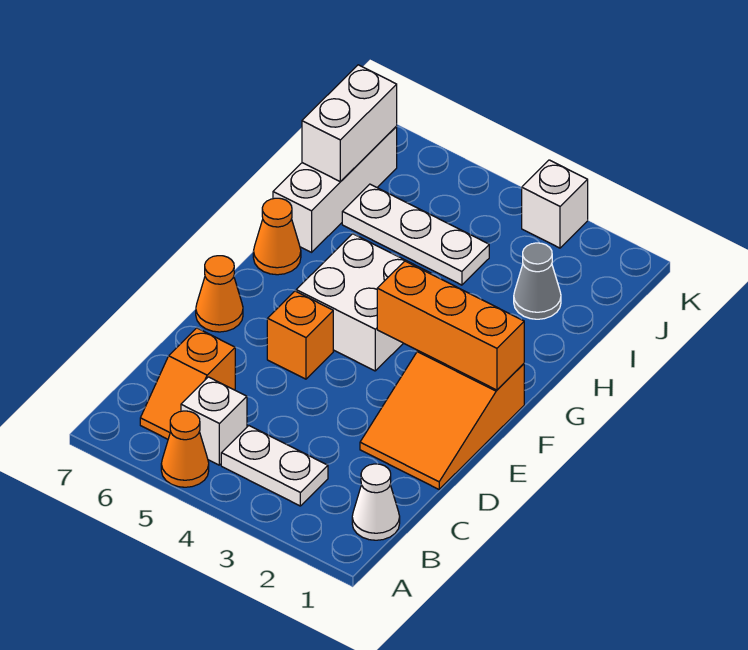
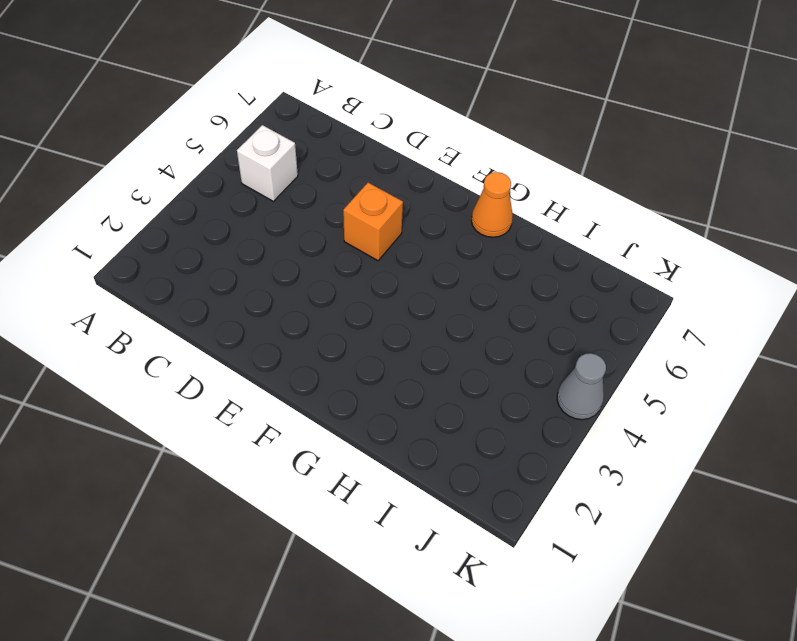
grey cone K4 level 1 -> grey cone I2 level 1
none -> orange cone A5 level 1
none -> white cone B1 level 1
none -> white plate B3:B4 level 1

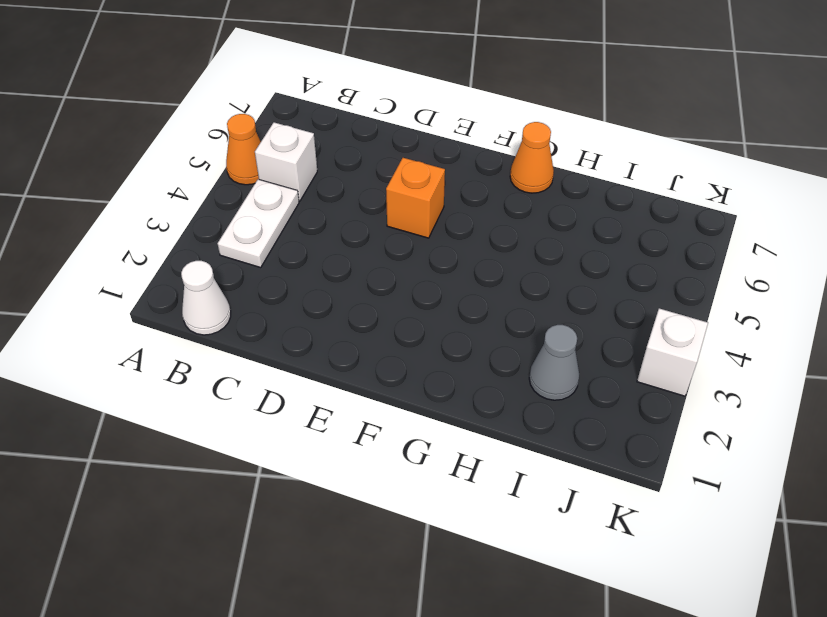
none -> orange slope B6:C6 level 1 top C
none -> orange slope D1:F2 level 1 top F
none -> orange cone E7 level 1

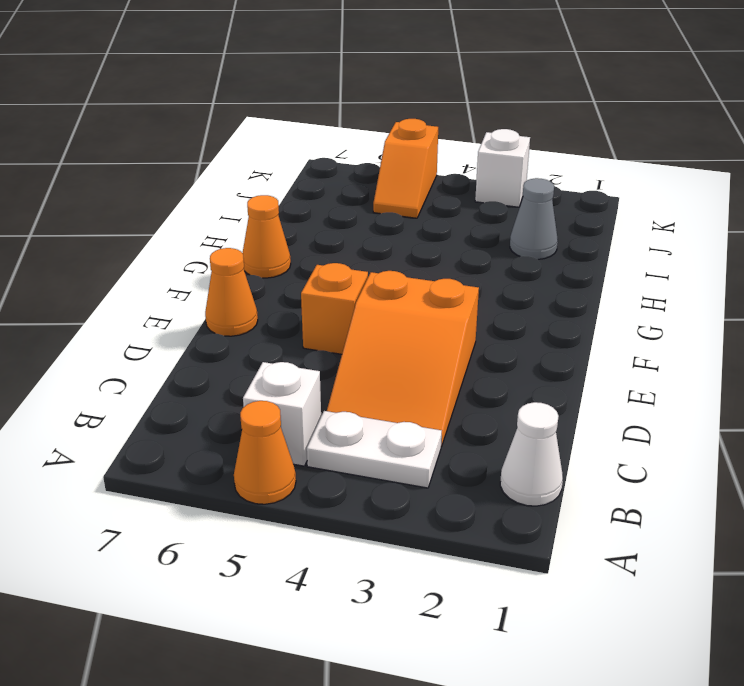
orange slope C3:E4 level 1 top E -> orange slope D1:F2 level 1 top F
orange slope J5:K5 level 1 top K -> orange slope B6:C6 level 1 top C
none -> white brick F4:G5 level 1
none -> white brick H7:J7 level 1
none -> white plate I4:I6 level 1

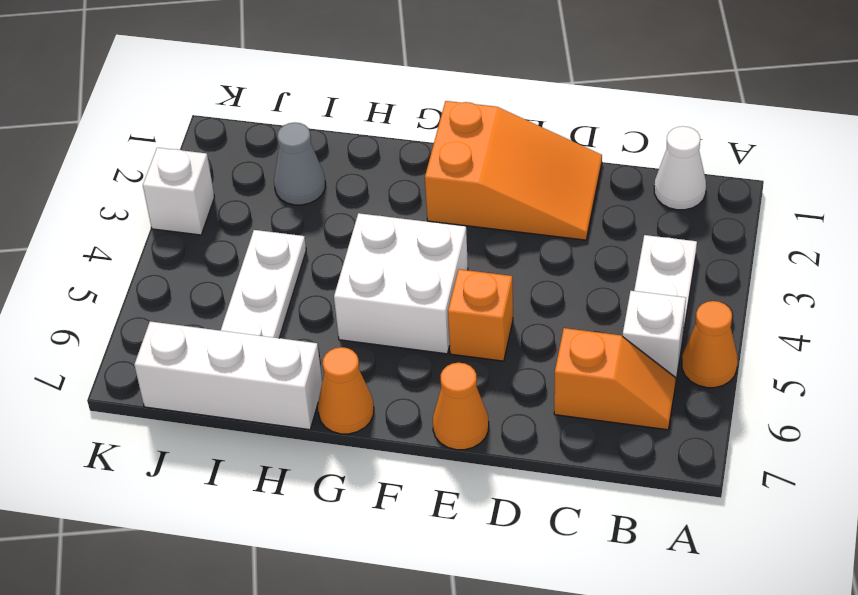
none -> orange brick F1:F3 level 2
none -> white brick I7:J7 level 2

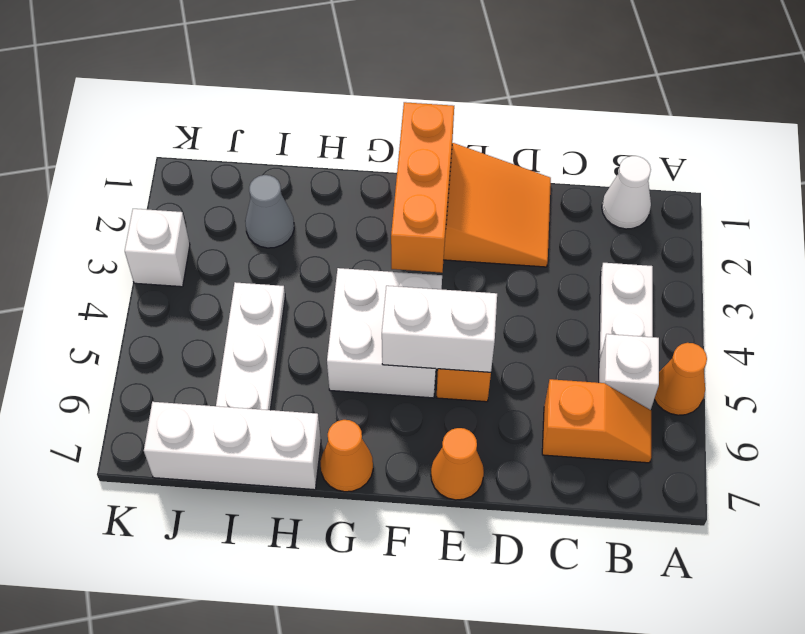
white brick E5:F5 level 2 -> white brick I7:J7 level 2

